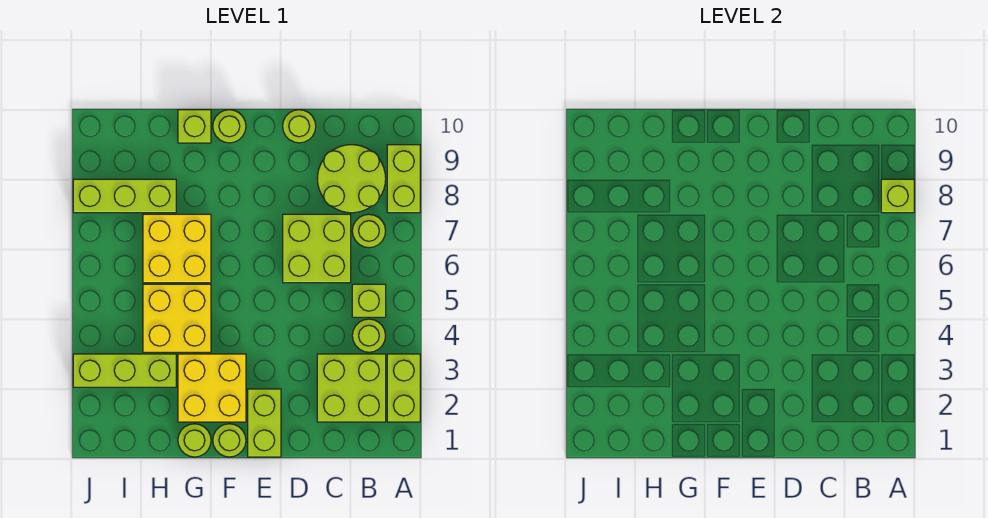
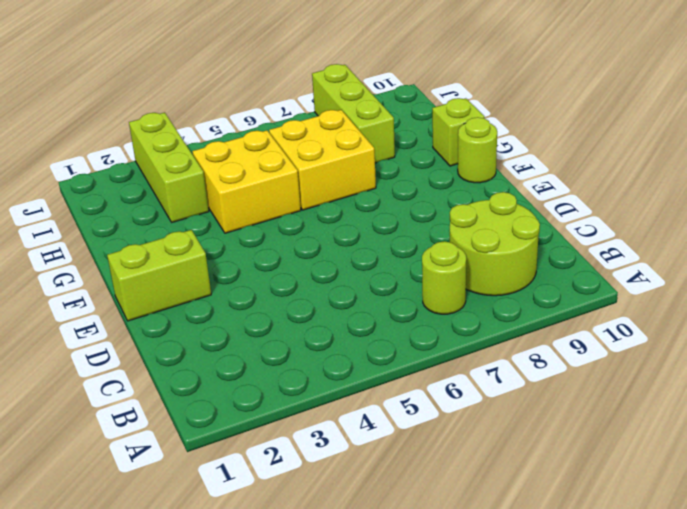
none -> lime brick A2:A3 level 1
none -> lime brick A8:A9 level 1
none -> lime brick B2:C3 level 1

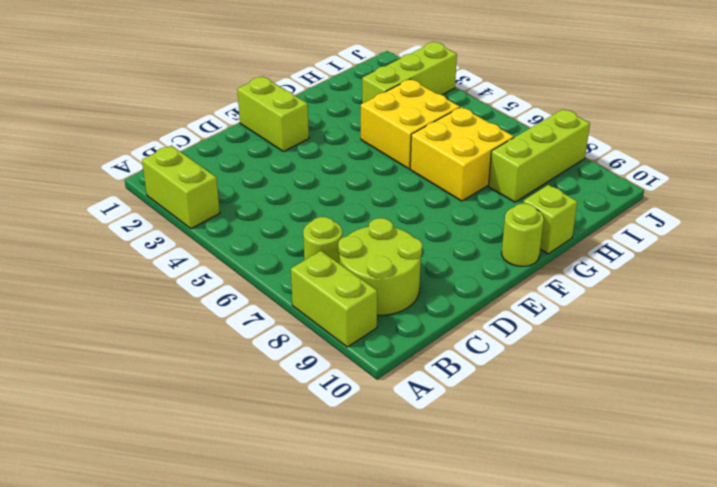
none -> lime brick B2:C3 level 1
none -> lime round brick B4 level 1
none -> lime brick B5 level 1

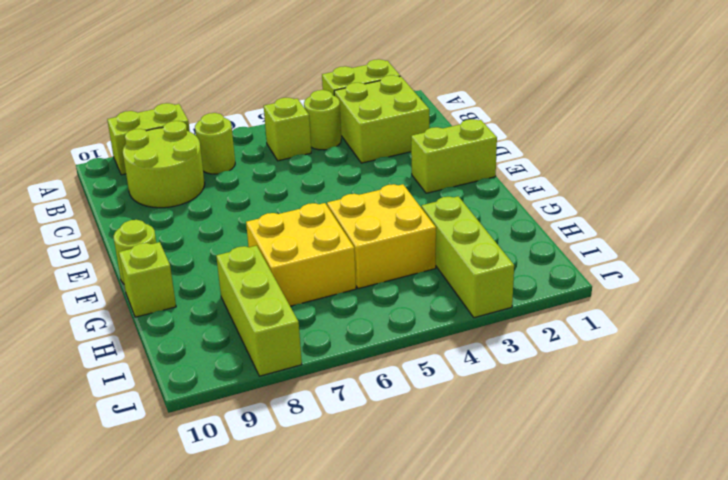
none -> lime brick C6:D7 level 1
none -> lime round brick D10 level 1
none -> lime round brick F1 level 1

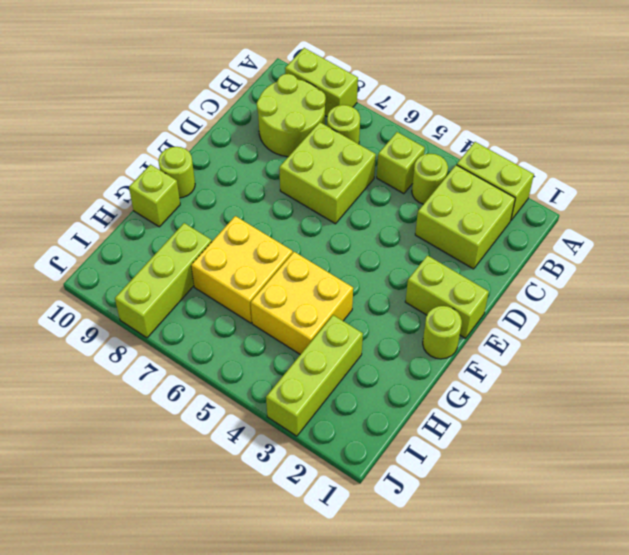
none -> lime round brick D10 level 1
none -> yellow brick F2:G3 level 1
none -> lime round brick G1 level 1

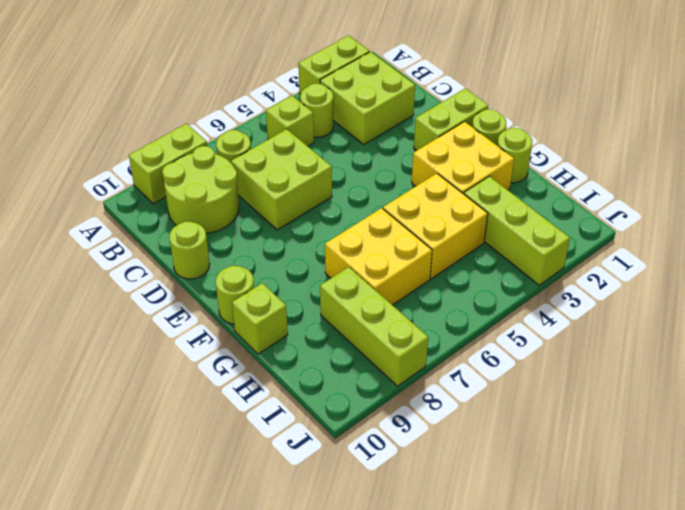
none -> lime brick A8 level 2

